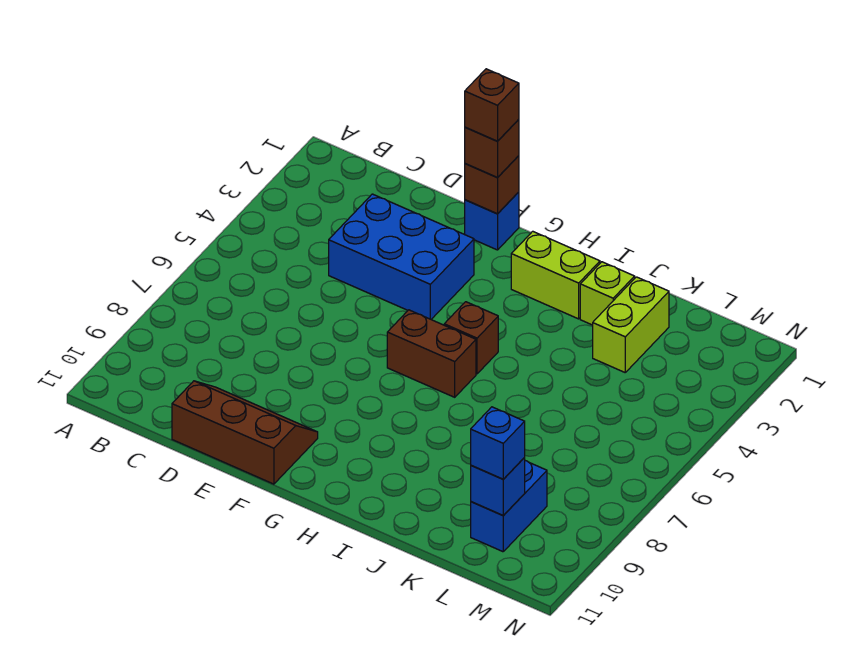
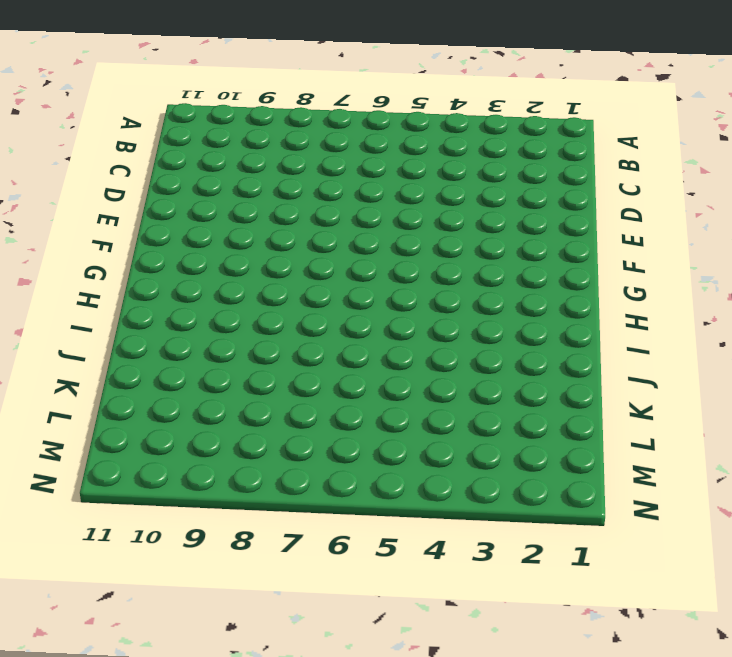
none -> blue brick D3:F4 level 1
none -> brown slope D10:F11 level 1 top 11
none -> blue brick F1 level 1

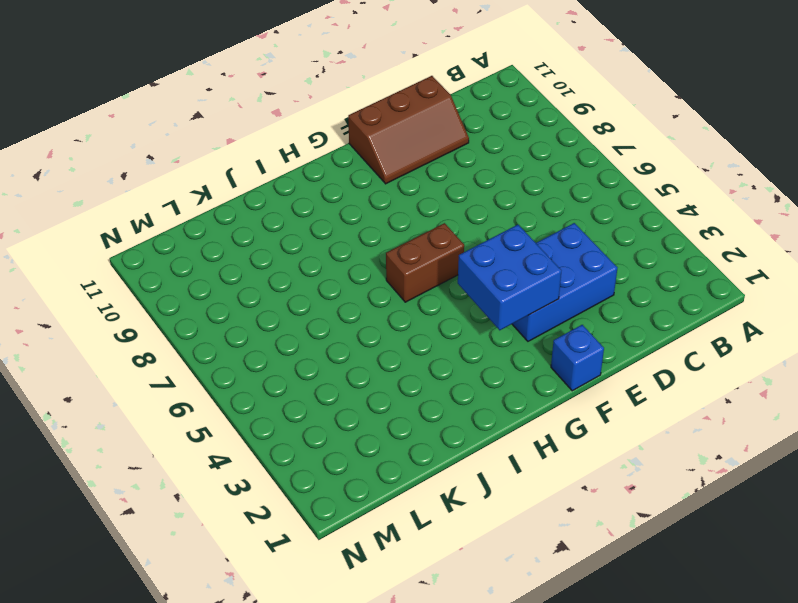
blue brick F3:G4 level 2 -> none
none -> lime brick H2:I2 level 1
none -> brown brick H5 level 1
none -> lime brick J2 level 1

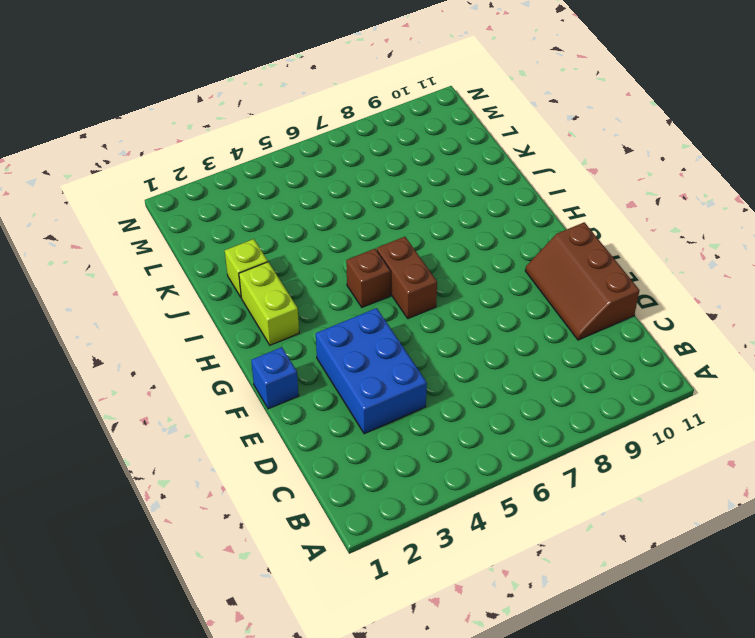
none -> lime brick K2:K3 level 1
none -> blue brick L9:L10 level 1
none -> brown brick F1 level 2

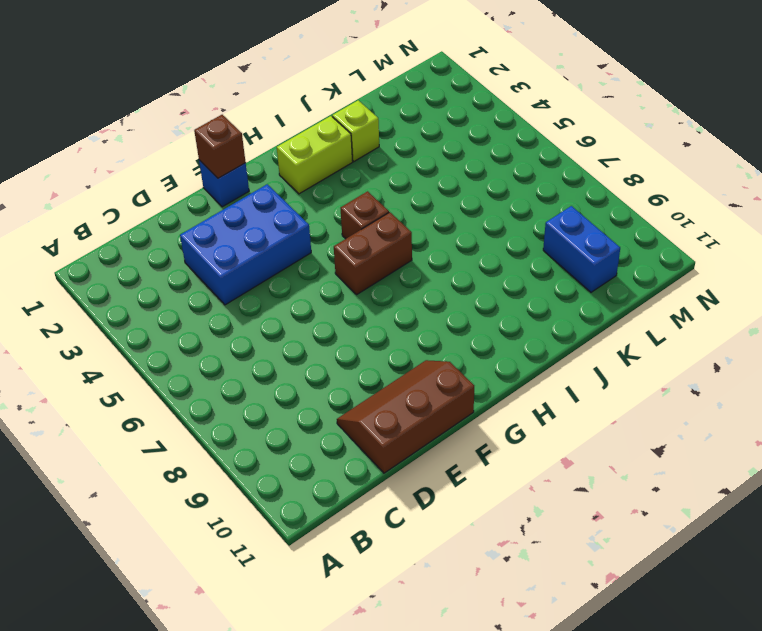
none -> lime brick K2:K3 level 1
none -> blue brick L10 level 2
none -> brown brick F1 level 3

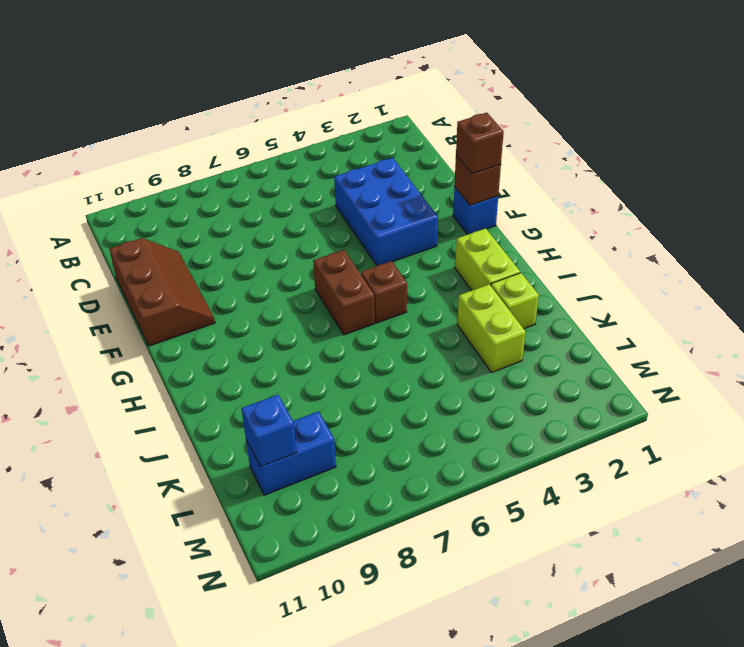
lime brick J3:K3 level 1 -> lime brick K2:K3 level 1
none -> blue brick L10 level 3
none -> brown brick F1 level 4

